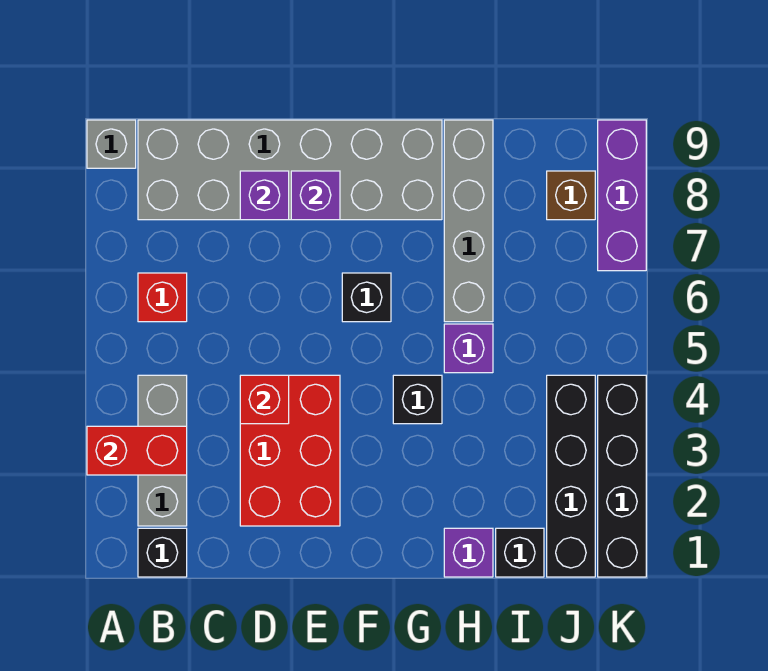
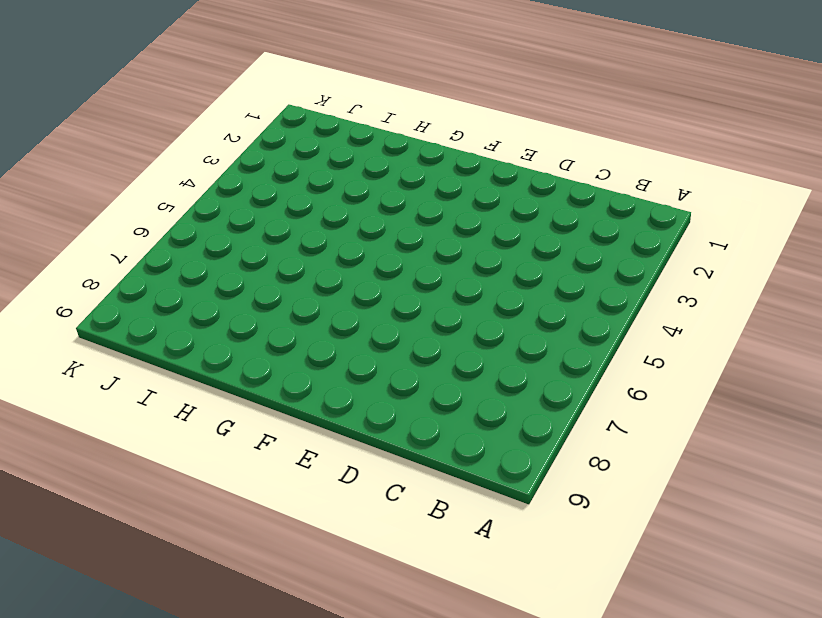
none -> grey brick A9 level 1
none -> black brick B1 level 1
none -> grey brick B2:B4 level 1

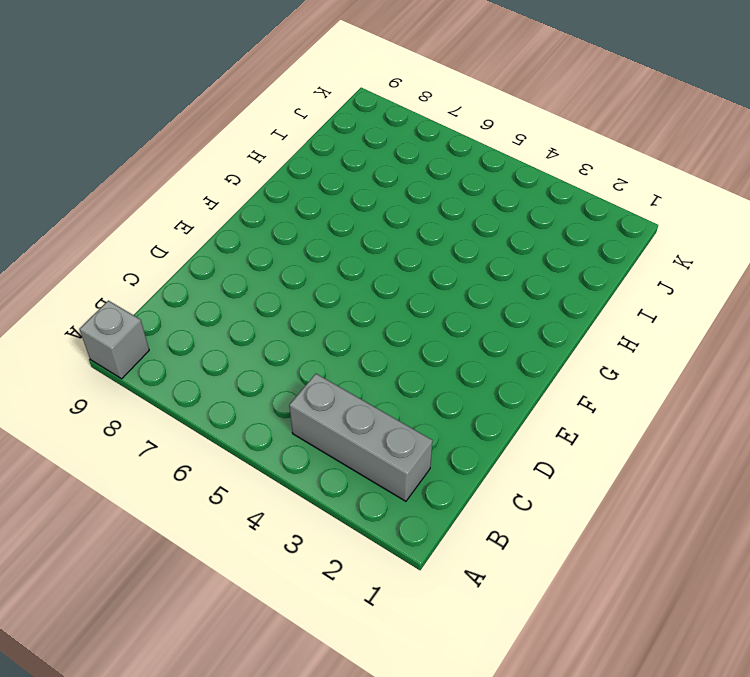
none -> black brick B1 level 1
none -> red brick B6 level 1
none -> grey brick B8:G9 level 1

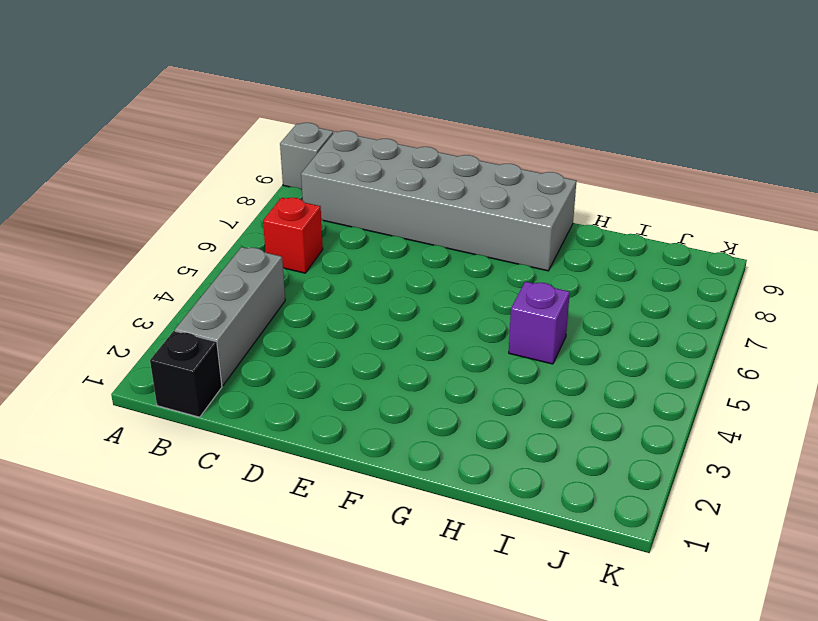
none -> red brick D2:E4 level 1
none -> black brick F6 level 1
none -> black brick G4 level 1

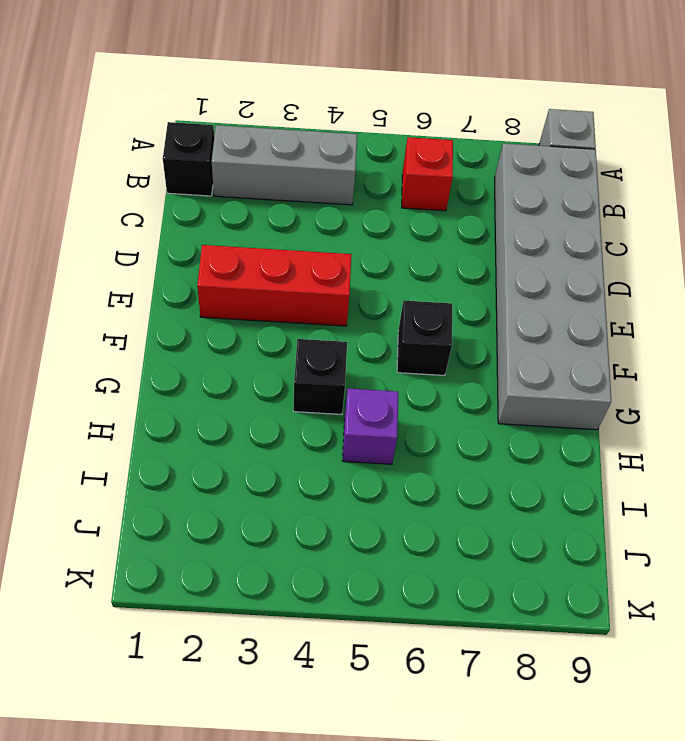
red brick E2:E4 level 1 -> red brick D2:E4 level 1
none -> purple brick H1 level 1
none -> grey brick H6:H9 level 1
none -> black brick I1 level 1

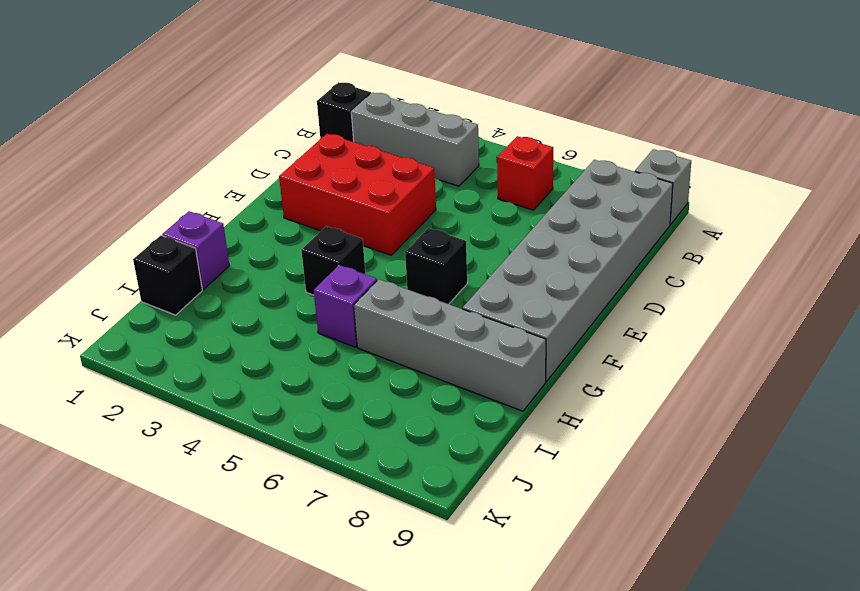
none -> black brick J1:J4 level 1
none -> brown brick J8 level 1
none -> black brick K1:K4 level 1

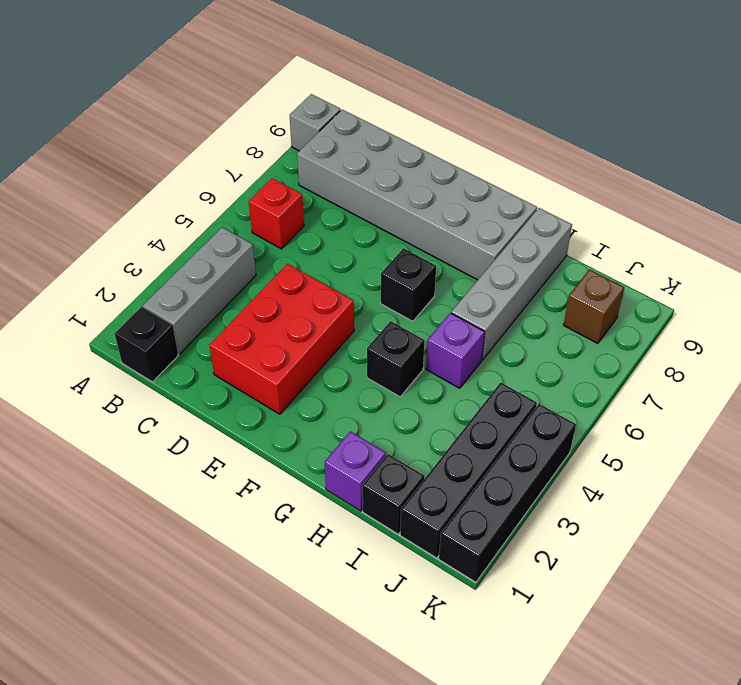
none -> purple brick K7:K9 level 1
none -> red brick A3:B3 level 2
none -> red brick D4 level 2

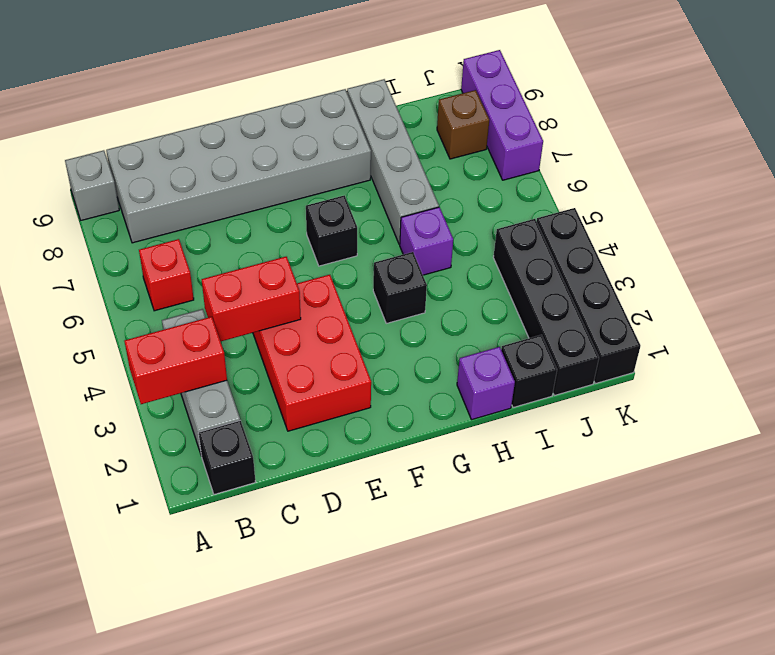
red brick C4:D4 level 2 -> red brick D4 level 2
none -> purple brick D8 level 2
none -> purple brick E8 level 2

